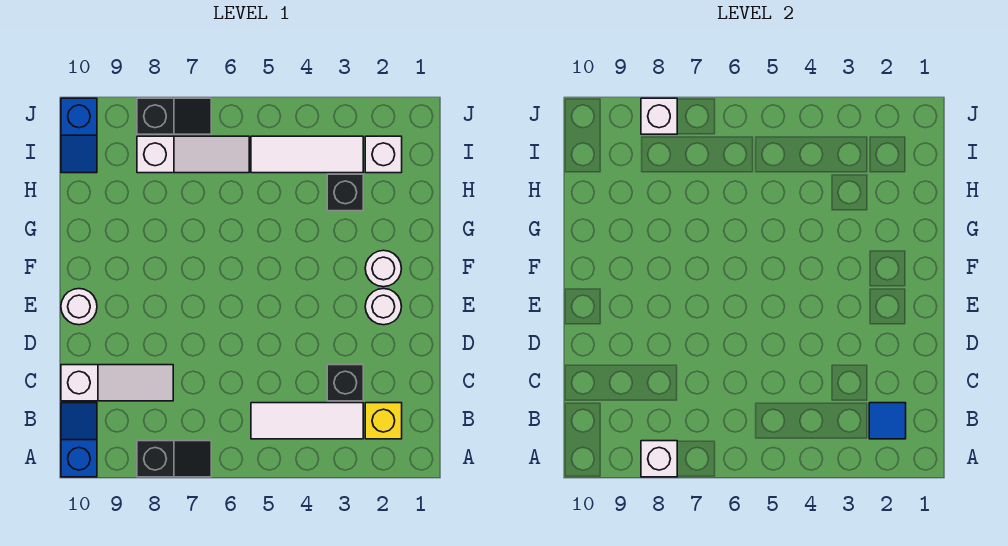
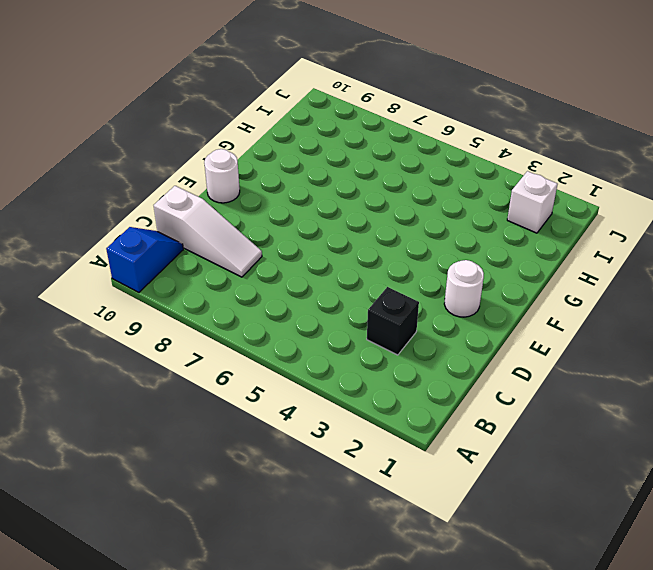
none -> black slope A7:A8 level 1 top 8
none -> yellow brick B2 level 1
none -> white tile B3:B5 level 1

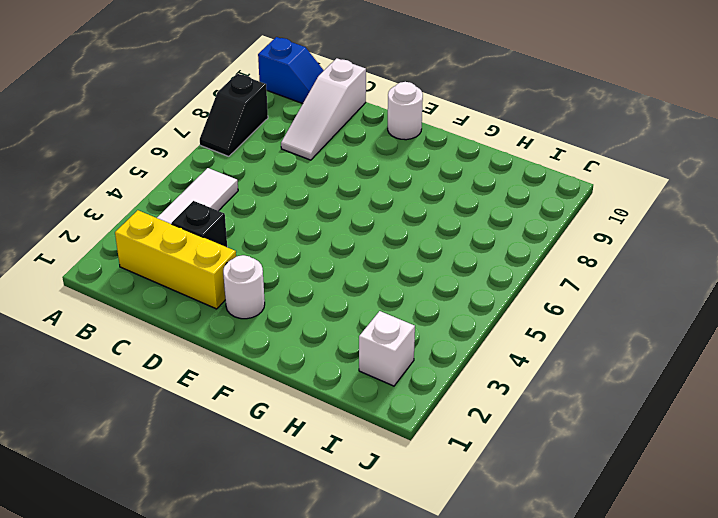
yellow brick B2:D2 level 1 -> yellow brick B2 level 1
none -> white round brick F2 level 1
none -> black brick H3 level 1
none -> white tile I3:I5 level 1

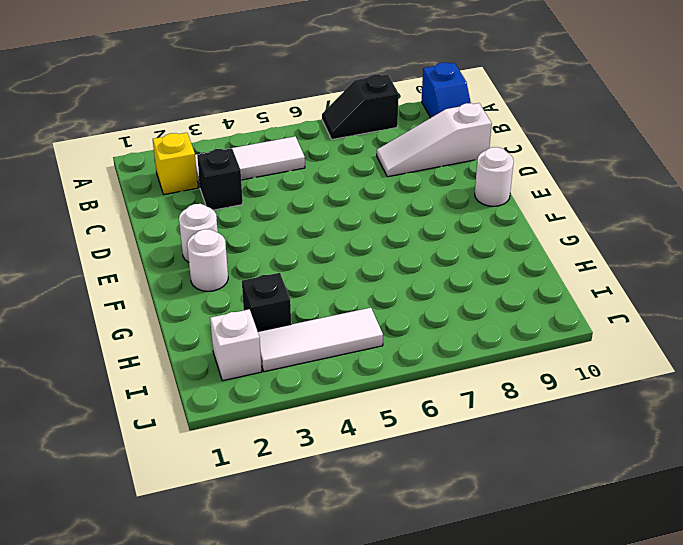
none -> white slope I6:I8 level 1 top 8
none -> blue slope I10:J10 level 1 top J
none -> black slope J7:J8 level 1 top 8

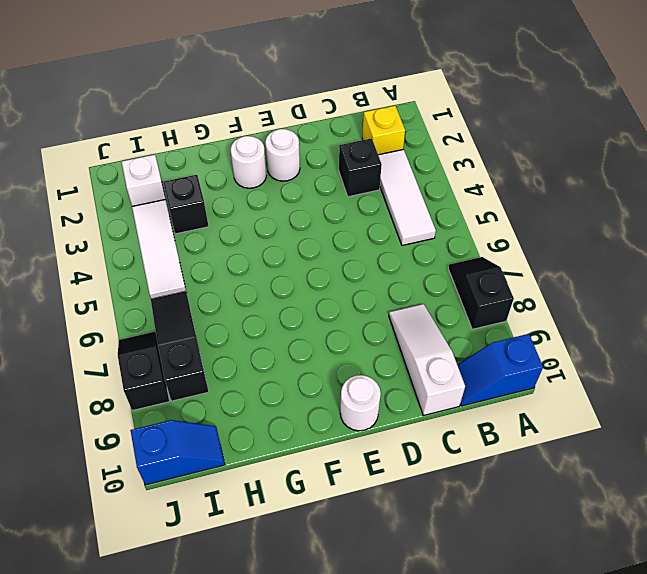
black slope I6:I8 level 1 top 8 -> white slope I6:I8 level 1 top 8
none -> white brick A8 level 2
none -> blue tile B2 level 2
none -> white brick J8 level 2

